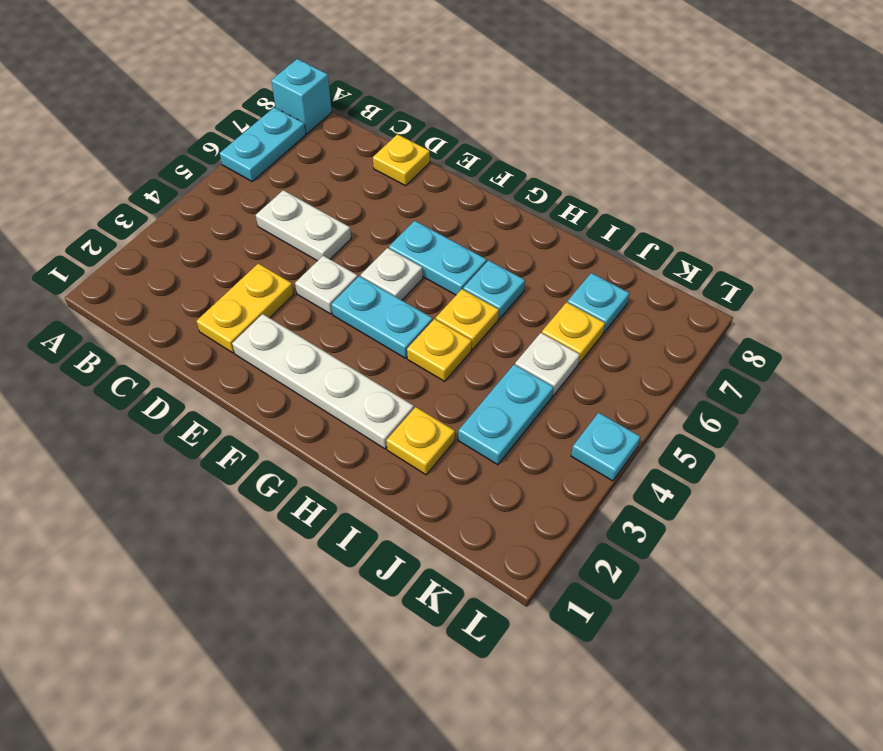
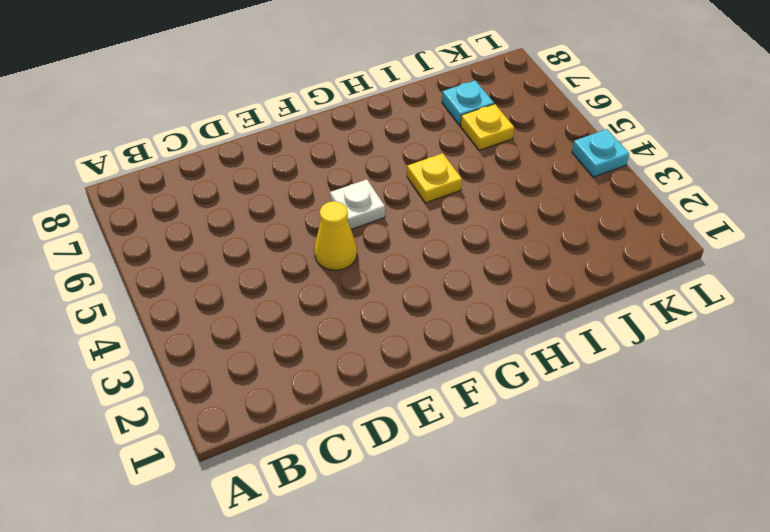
yellow cone E4 level 1 -> white plate E4 level 1
none -> cyan plate A6:A7 level 1
none -> cyan brick A8 level 1
none -> white plate C5:D5 level 1

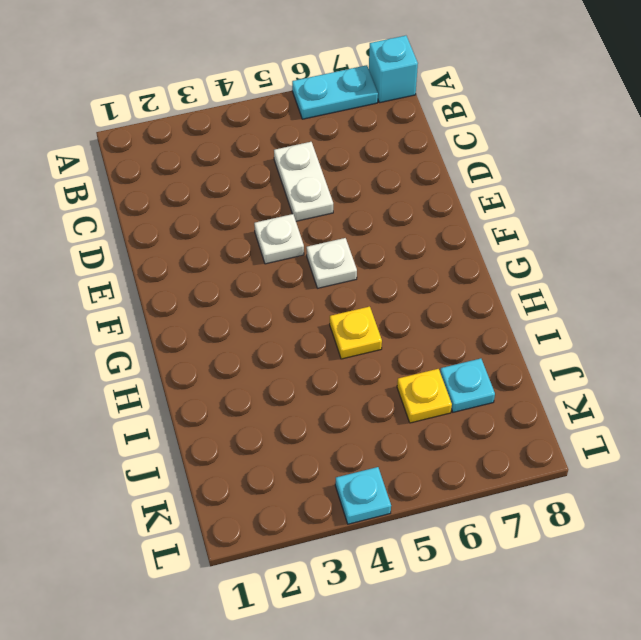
none -> yellow plate D2:D3 level 1
none -> yellow plate D8 level 1
none -> white plate E2:H2 level 1

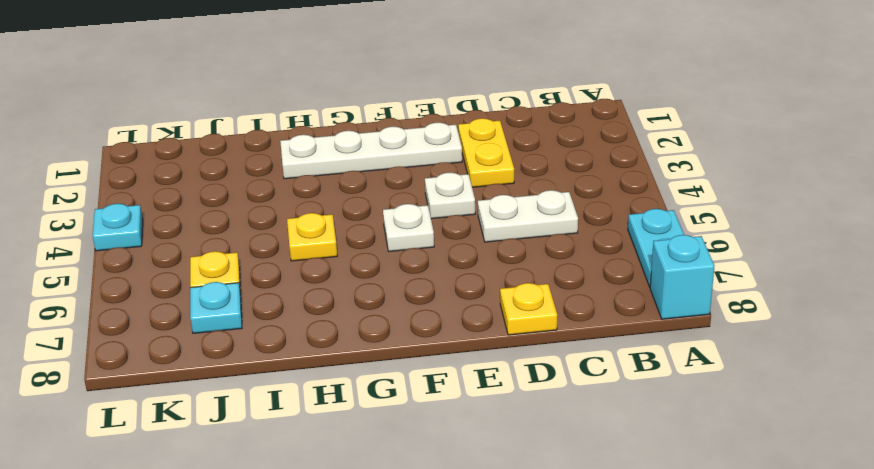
none -> cyan plate F4:G4 level 1
none -> cyan plate F6:G6 level 1
none -> yellow plate H4 level 1

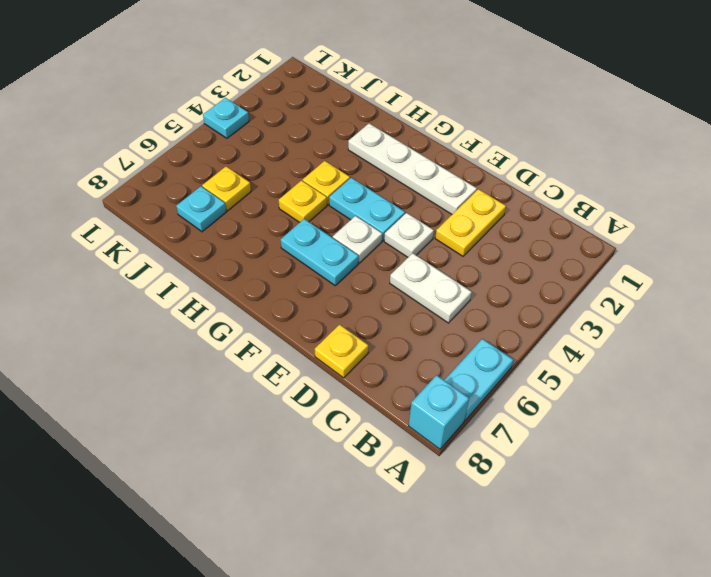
none -> cyan plate H6 level 1
none -> yellow plate I2 level 1
none -> cyan plate J3:J4 level 1

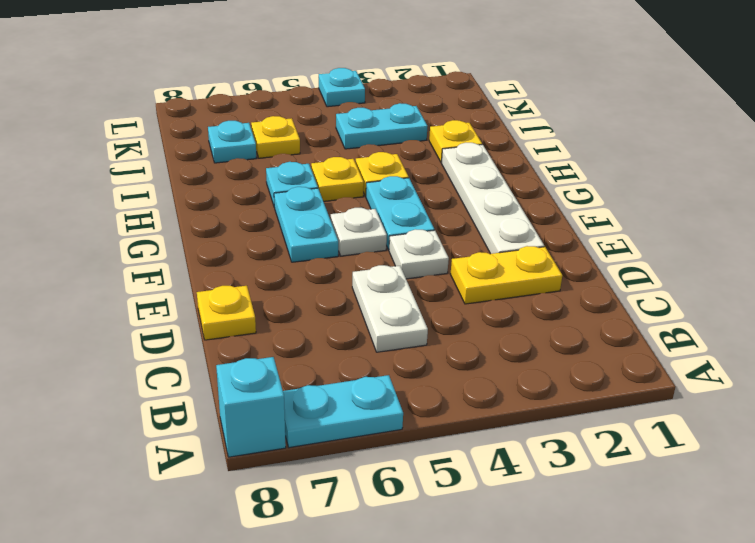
none -> white plate J5 level 1

